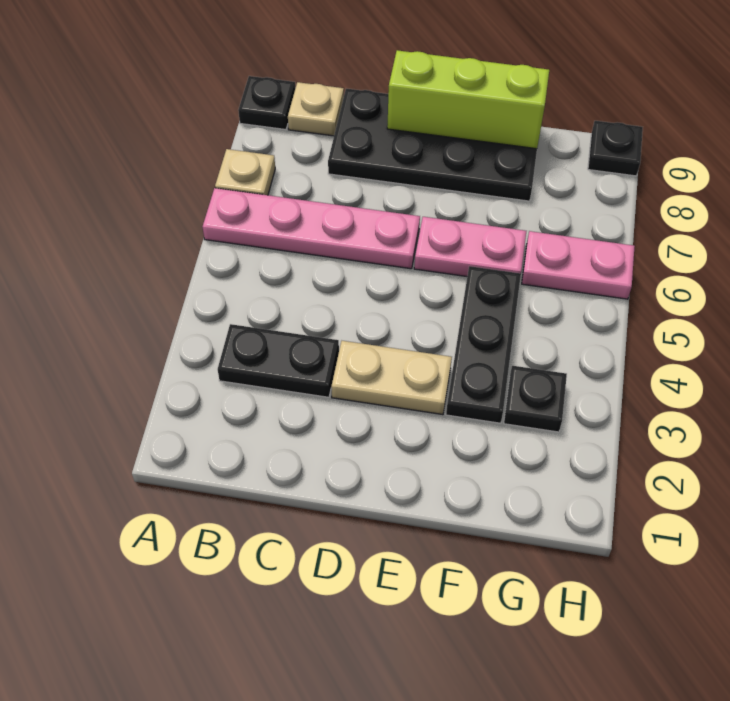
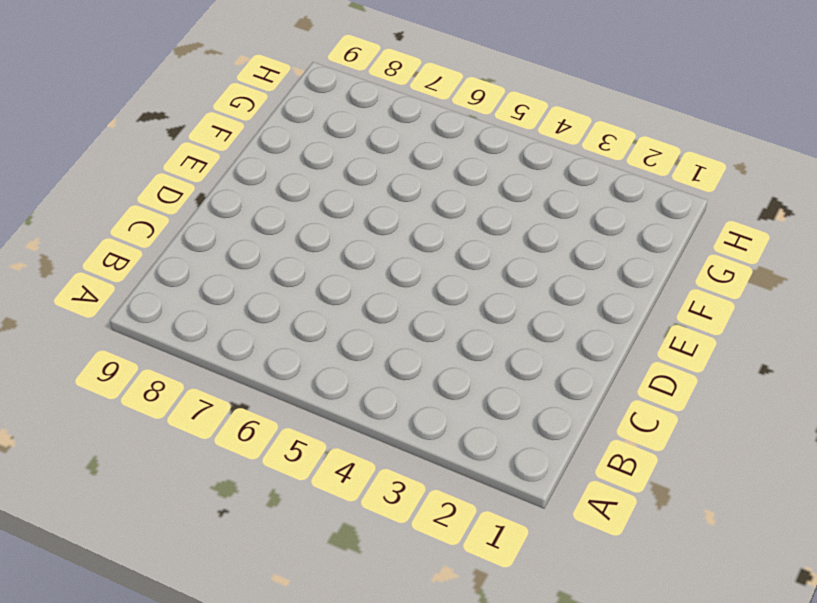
none -> pink plate A6:D6 level 1
none -> tan plate A7 level 1
none -> black plate A9 level 1

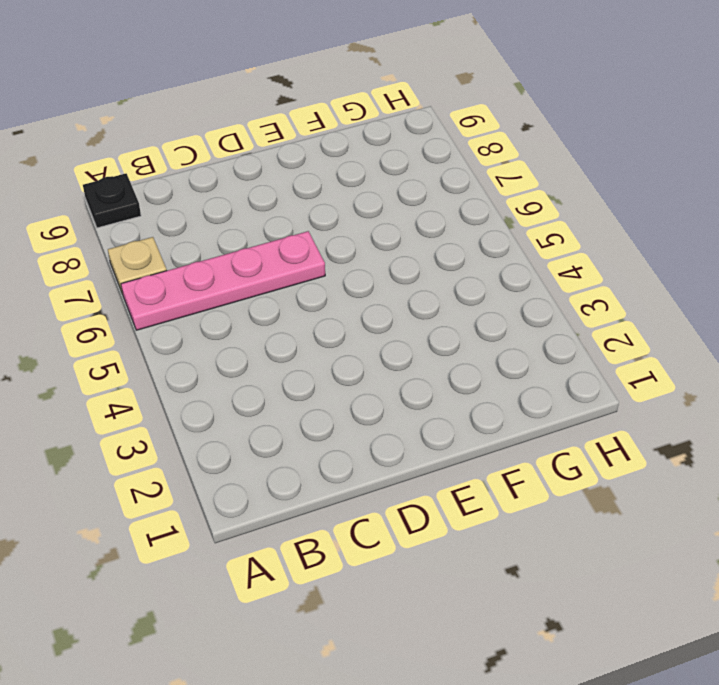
none -> black plate B3:C3 level 1
none -> tan plate B9 level 1
none -> black plate C8:F9 level 1

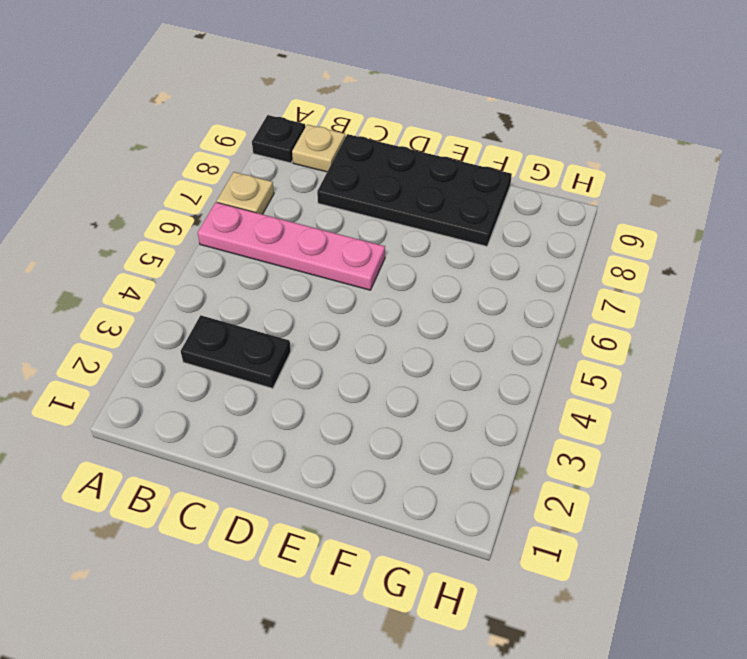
none -> tan plate D3:E3 level 1
none -> pink plate E6:F6 level 1
none -> black plate F3:F5 level 1

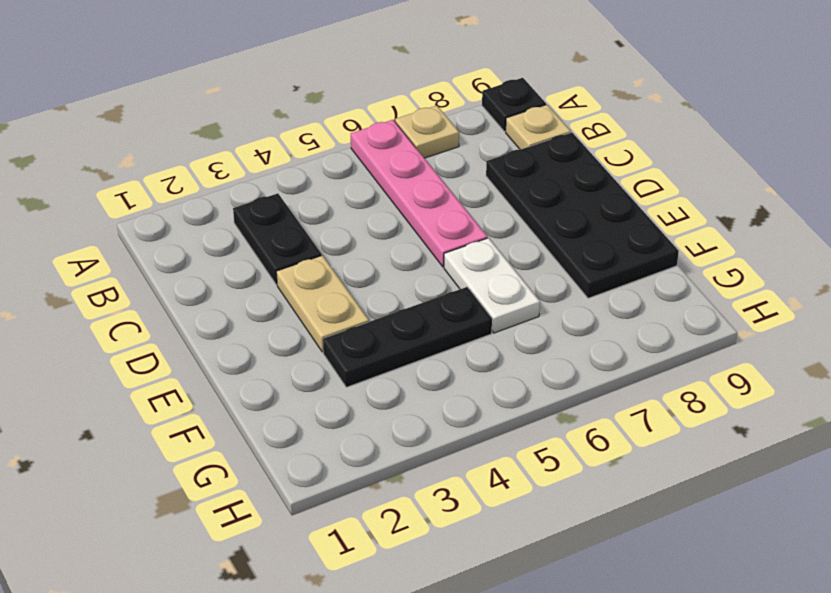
white plate E6:F6 level 1 -> pink plate E6:F6 level 1
none -> black plate G3 level 1
none -> pink plate G6:H6 level 1
none -> black plate H9 level 1

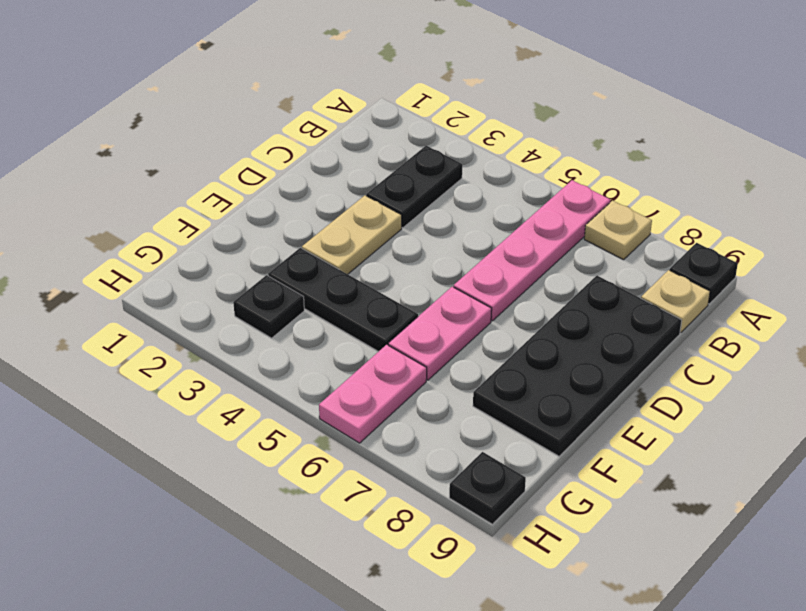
none -> lime brick D9:F9 level 2

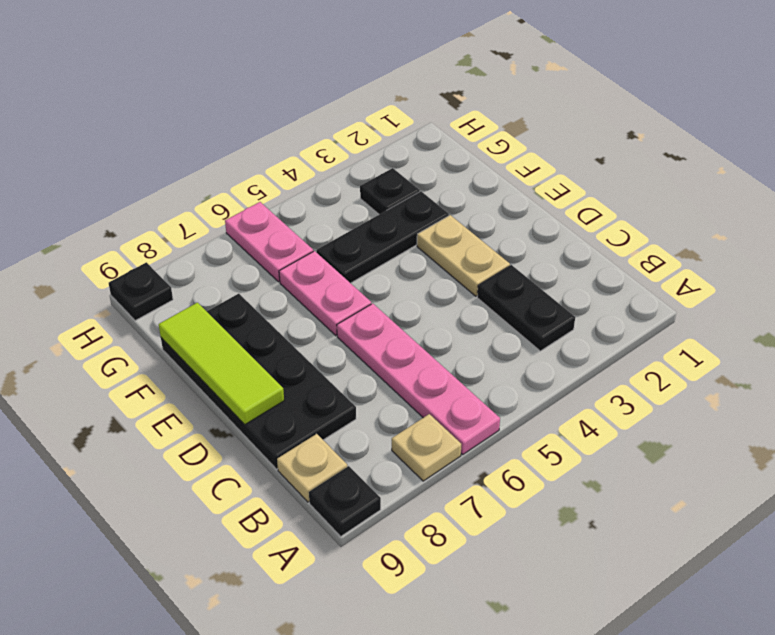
lime tile D9:F9 level 2 -> lime brick D9:F9 level 2

